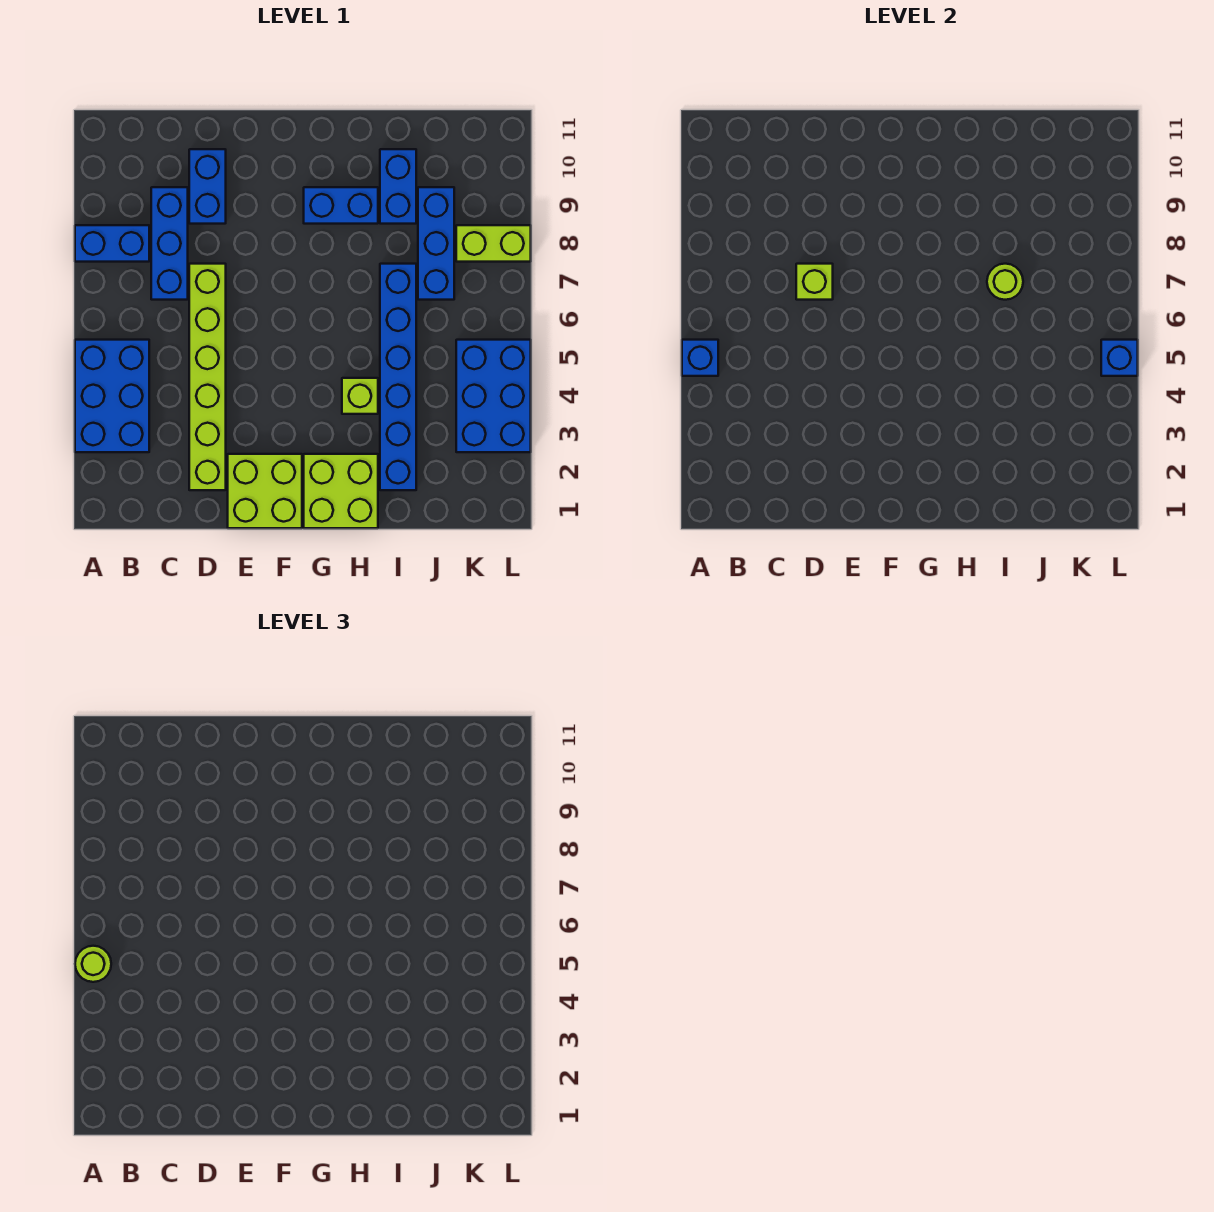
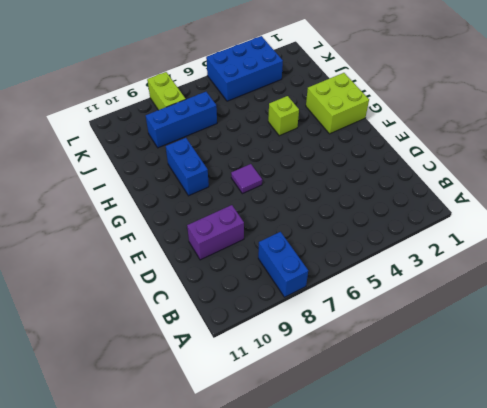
purple brick D9:D10 level 1 -> blue brick D9:D10 level 1
purple tile F7 level 1 -> none
none -> blue brick A3:B5 level 1
none -> blue brick C7:C9 level 1
none -> lime brick D2:D7 level 1

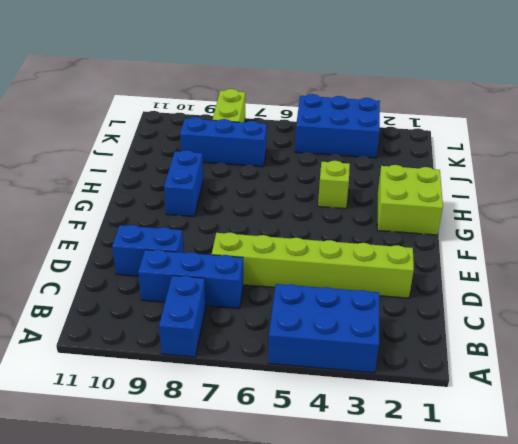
none -> lime brick E1:F2 level 1
none -> blue brick I2:I7 level 1
none -> blue brick I9:I10 level 1

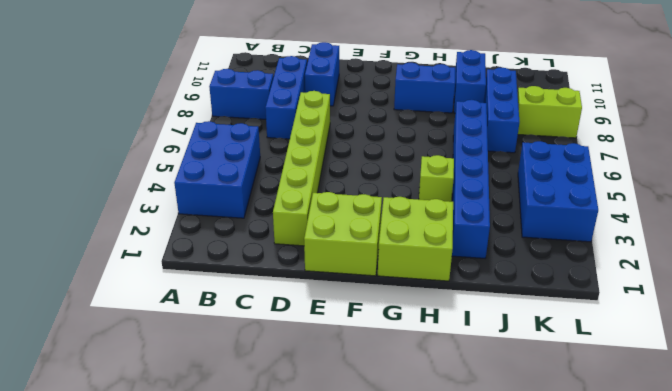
none -> blue brick A5 level 2
none -> lime brick D7 level 2
none -> lime round brick I7 level 2

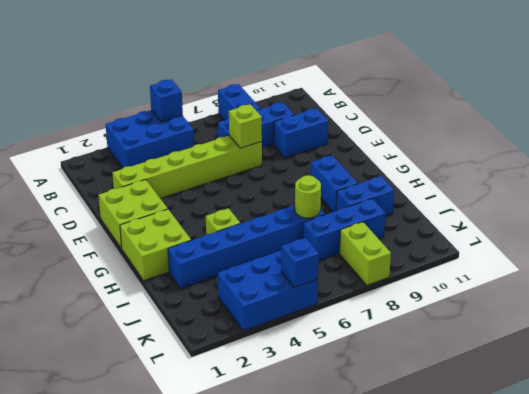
none -> lime round brick A5 level 3

